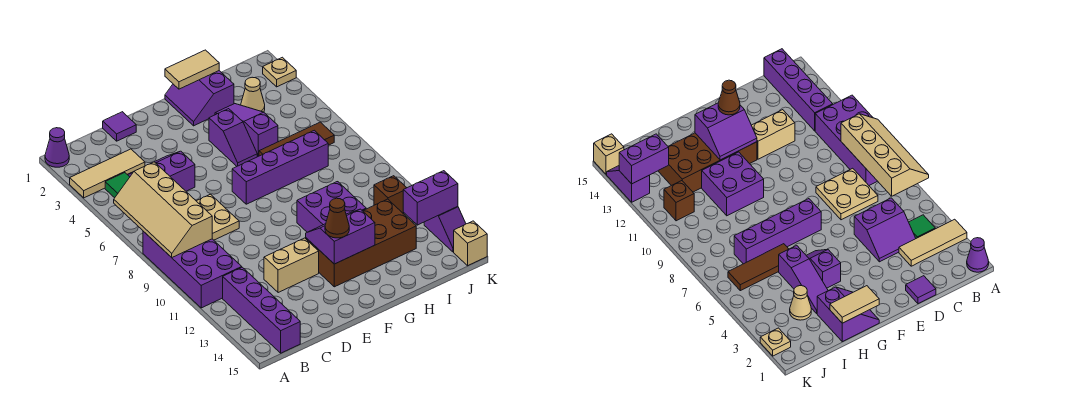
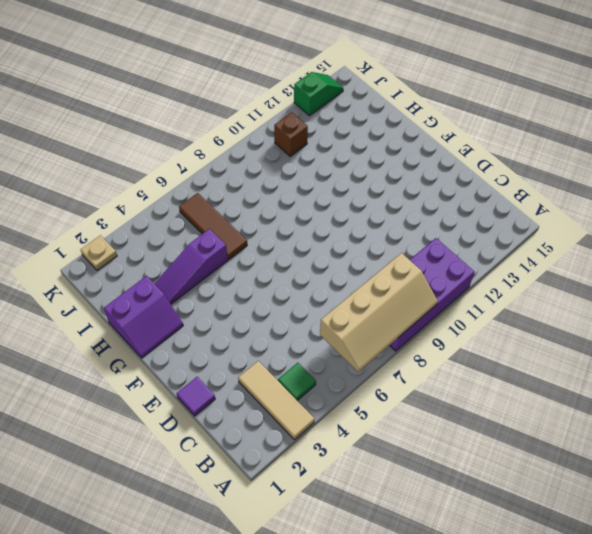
green slope K13:K14 level 1 top 13 -> purple slope K13:K14 level 1 top 13
none -> purple cone A1 level 1
none -> purple brick B12:B15 level 1
none -> purple slope C4:D5 level 1 top 5

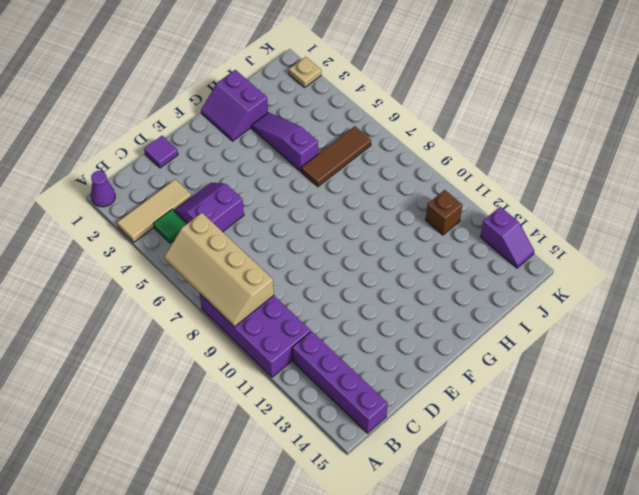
none -> tan plate C7:D8 level 1
none -> tan brick D12:E12 level 1
none -> purple brick F7:I7 level 1

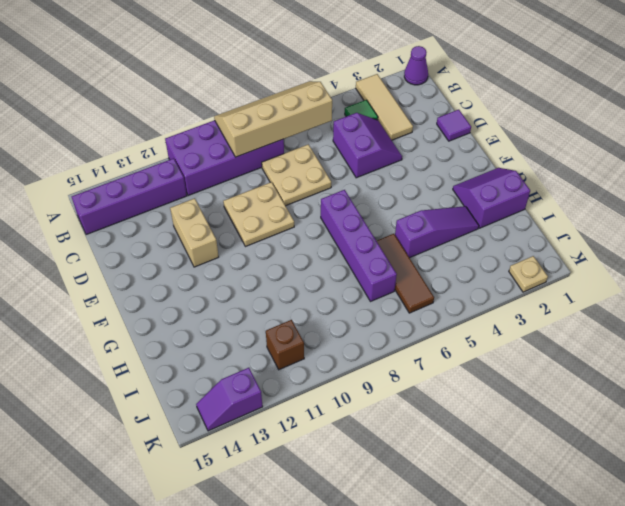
tan plate D9:E10 level 1 -> none
none -> brown brick F12:I13 level 1
none -> purple slope G4:G5 level 1 top 4
none -> purple brick G10:H11 level 1

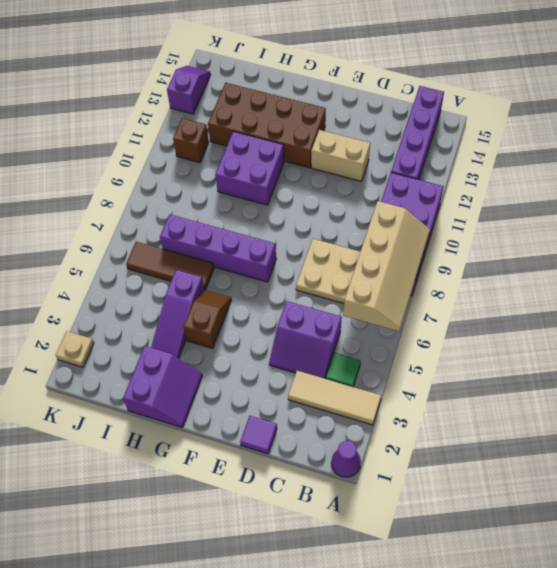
brown slope G4:G5 level 1 top 4 -> purple slope G4:G5 level 1 top 4
none -> tan cone I3 level 1
none -> tan brick K15 level 1
none -> purple slope F12:G13 level 2 top 13

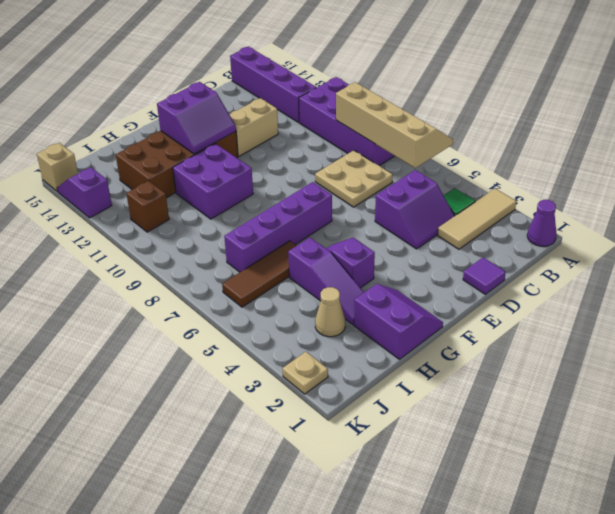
none -> tan tile G1:H1 level 2
none -> purple brick J13:K13 level 2
none -> brown cone F13 level 3

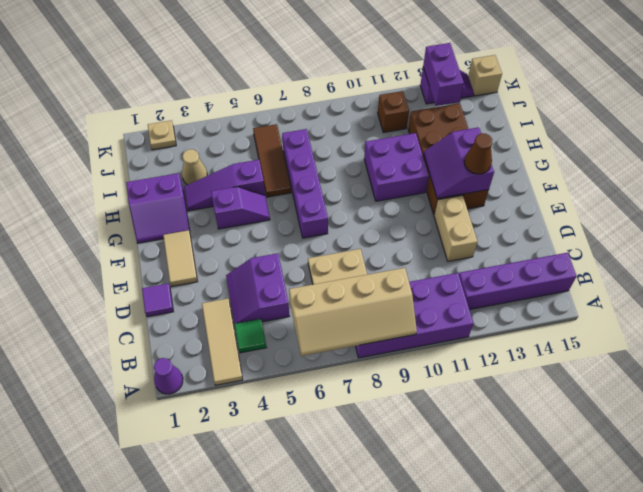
tan tile E2:F2 level 1 -> tan tile G1:H1 level 2

